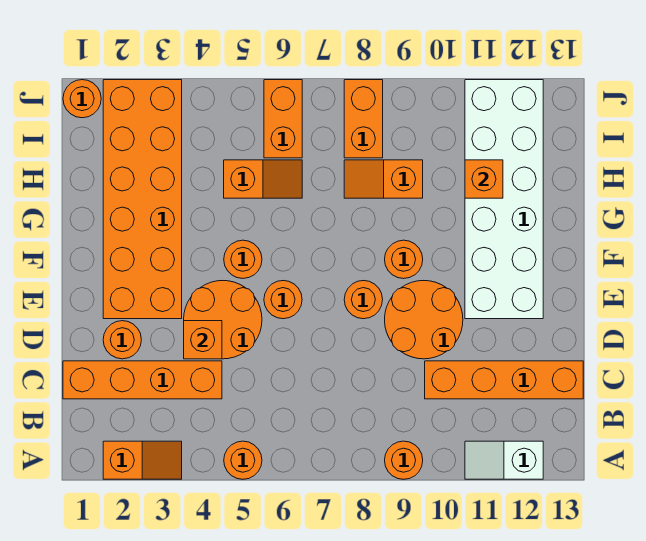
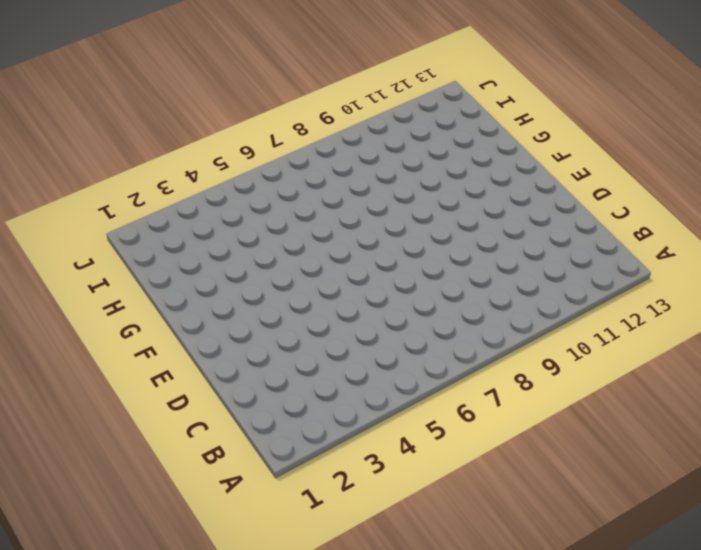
none -> orange slope A2:A3 level 1 top 2
none -> orange round brick A5 level 1
none -> orange round brick A9 level 1

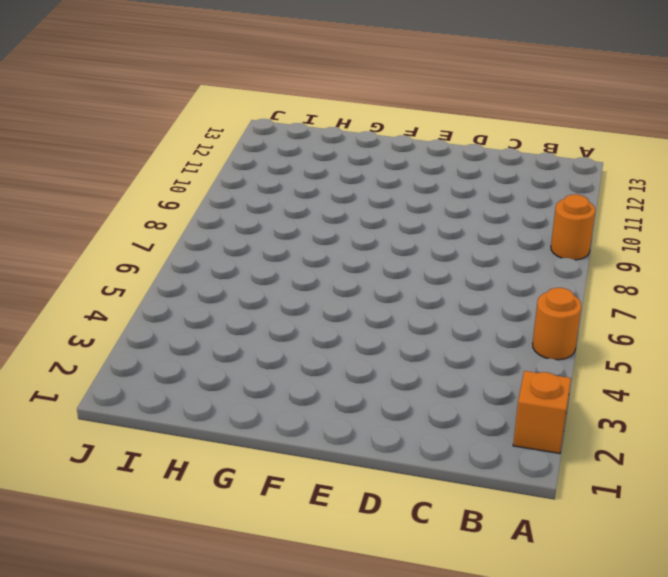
none -> white slope A11:A12 level 1 top 12
none -> orange brick C1:C4 level 1
none -> orange brick C10:C13 level 1

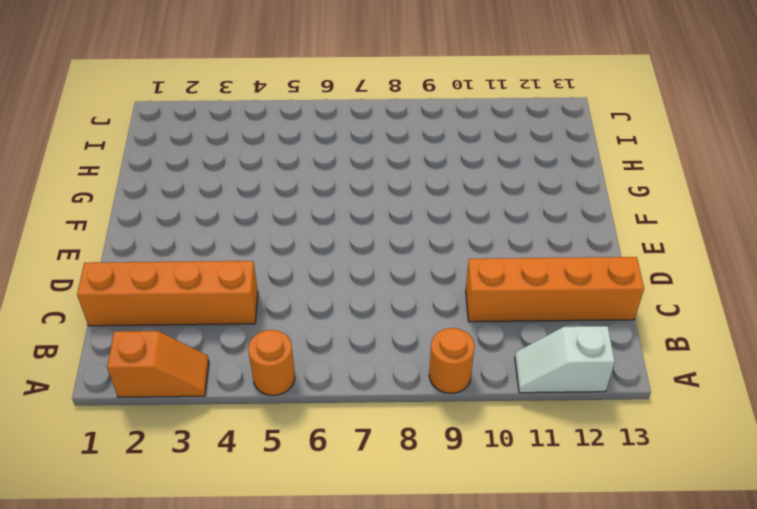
none -> orange round brick D2 level 1
none -> orange round brick D4:E5 level 1
none -> orange round brick D9:E10 level 1

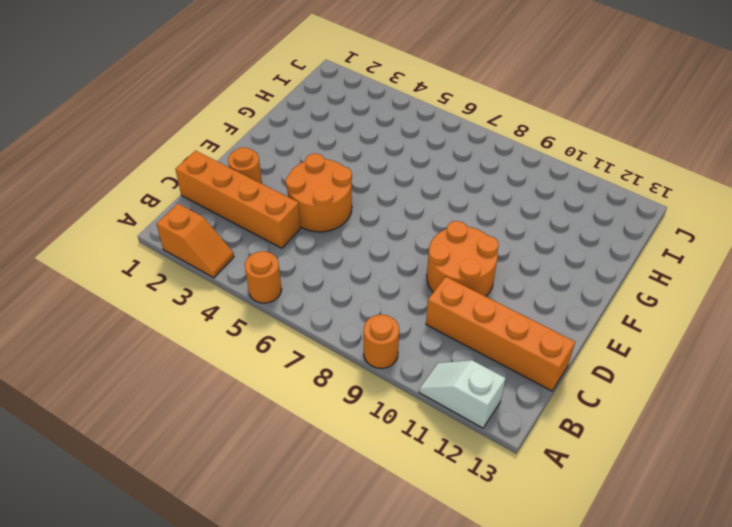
none -> orange brick E2:J3 level 1
none -> orange round brick E6 level 1
none -> orange round brick E8 level 1

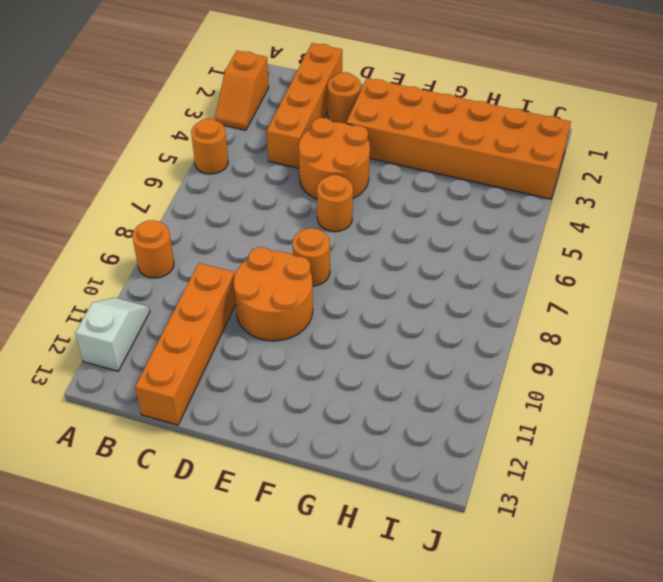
none -> white brick E11:J12 level 1
none -> orange round brick F5 level 1
none -> orange round brick F9 level 1

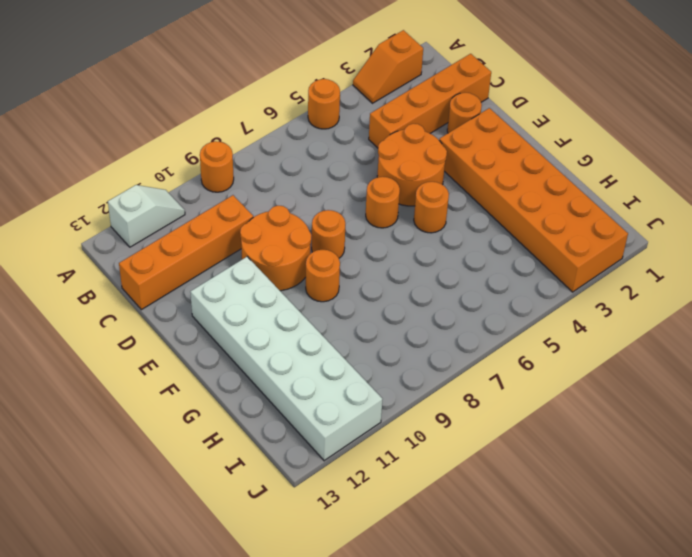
none -> orange slope H5:H6 level 1 top 5
none -> orange slope H8:H9 level 1 top 9
none -> orange brick I6:J6 level 1

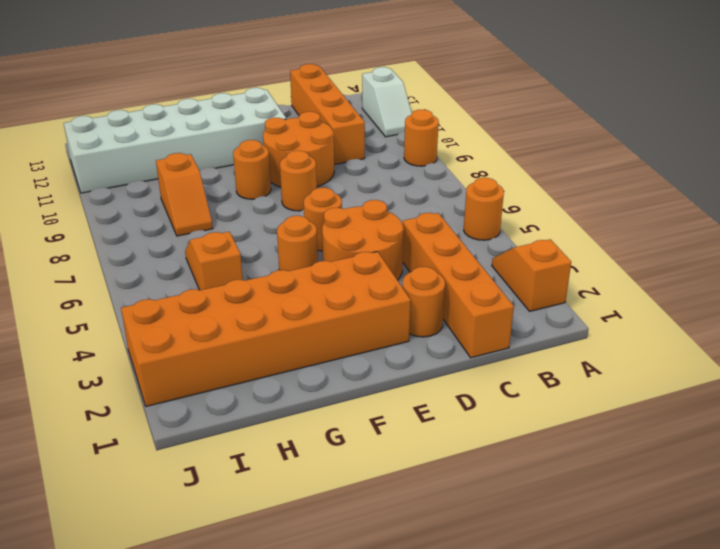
none -> orange brick I6:J6 level 1
none -> orange brick I8:J8 level 1
none -> orange round brick J1 level 1

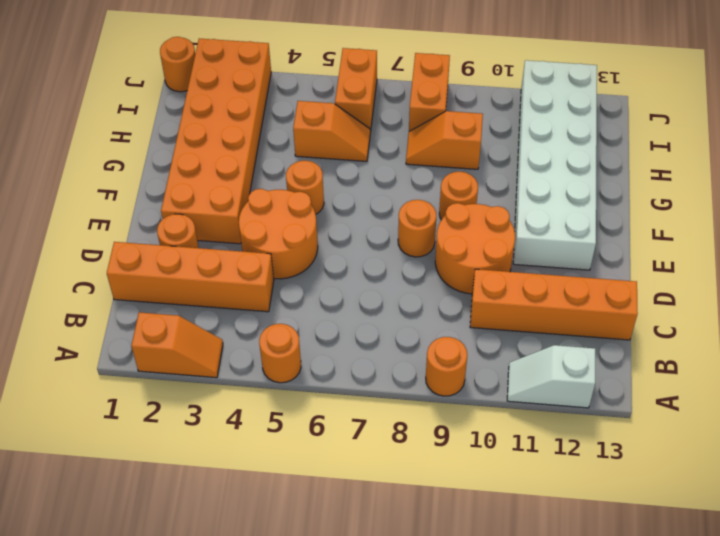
none -> orange round brick E6 level 1
none -> orange brick D4 level 2
none -> orange brick H11 level 2

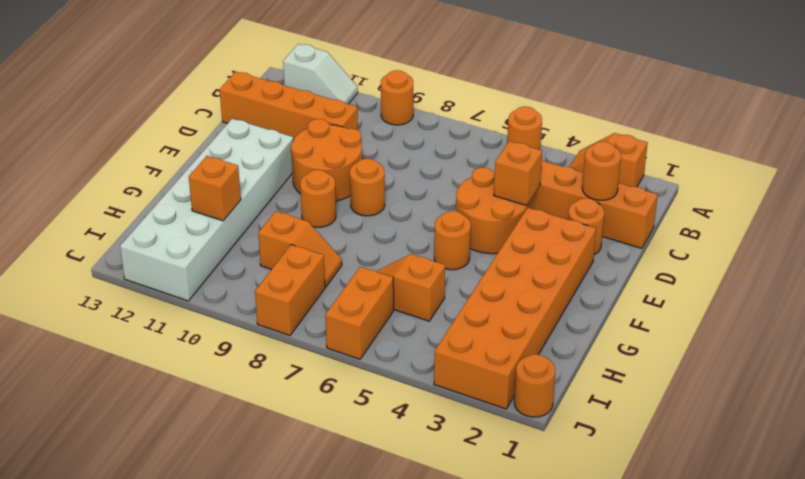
orange round brick C2 level 2 -> orange round brick E6 level 1

